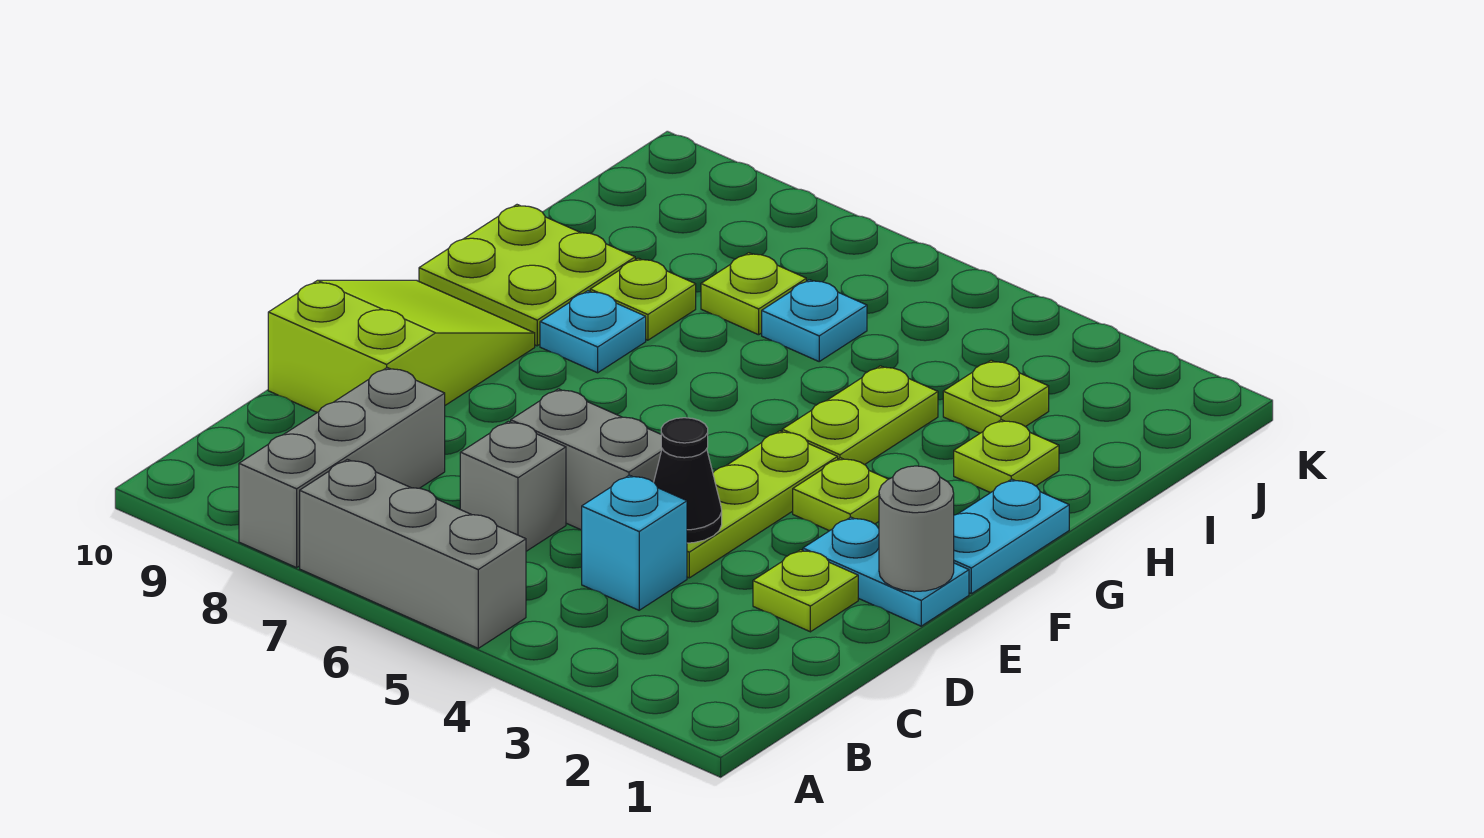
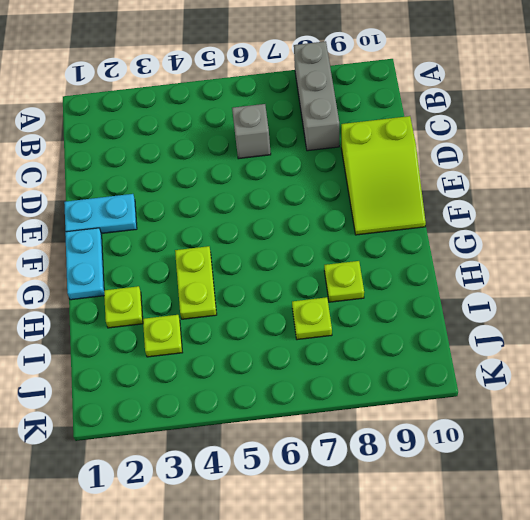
none -> grey brick A5:A7 level 1
none -> cyan brick C4 level 1
none -> lime plate D2 level 1

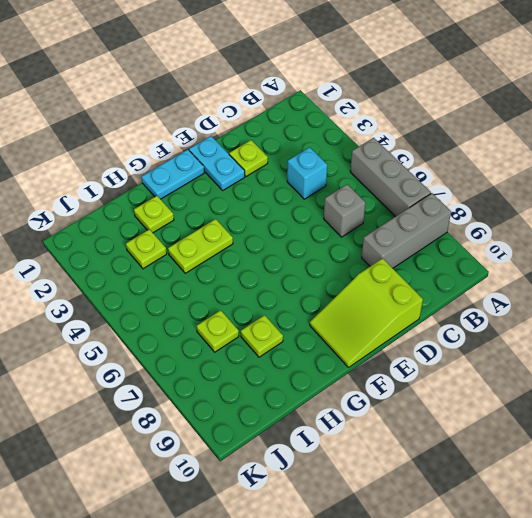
none -> lime plate D4:F4 level 1
none -> grey brick D5:D6 level 1
none -> lime plate F3 level 1

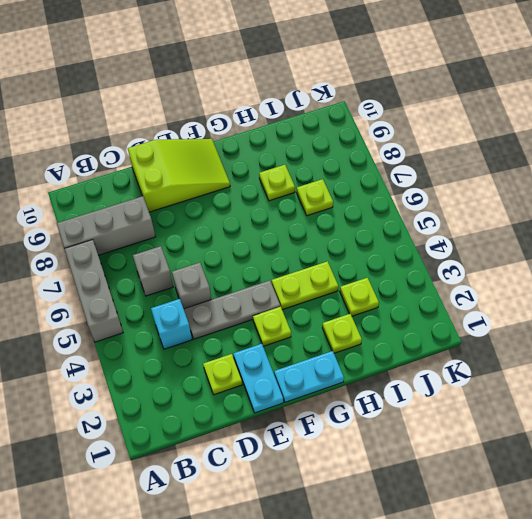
grey plate D4:F4 level 1 -> lime plate D4:F4 level 1
grey brick D5 level 1 -> grey brick D5:D6 level 1
none -> cyan plate G8 level 1
none -> lime plate G9:H10 level 1
none -> cyan plate I6 level 1

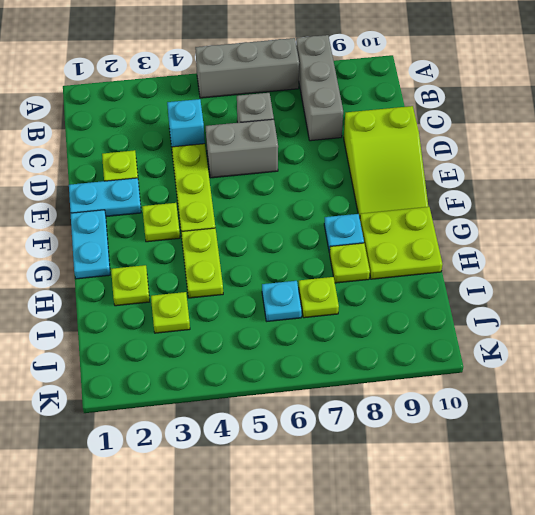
none -> black cone D4 level 2
none -> grey round brick E1 level 2

